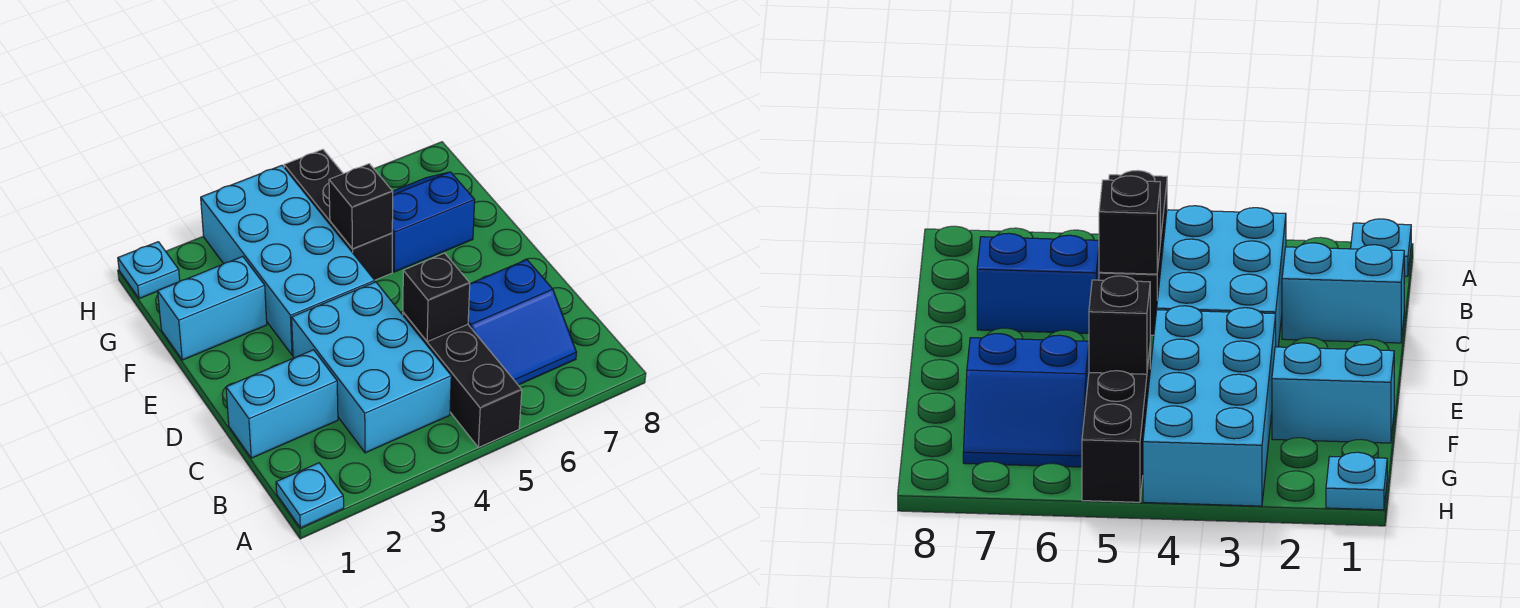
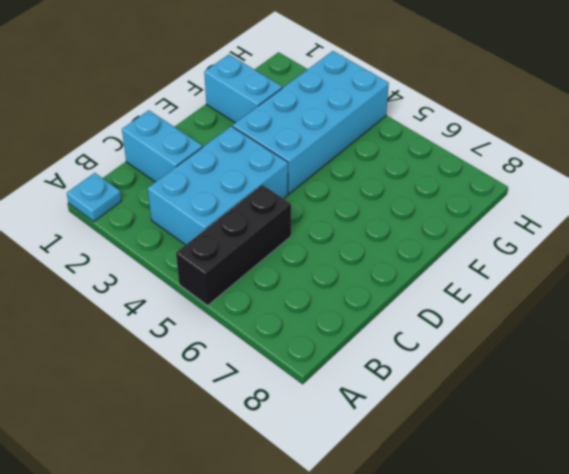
none -> blue slope B6:C7 level 1 top C
none -> black brick F5:H5 level 1
none -> blue slope F6:G7 level 1 top F

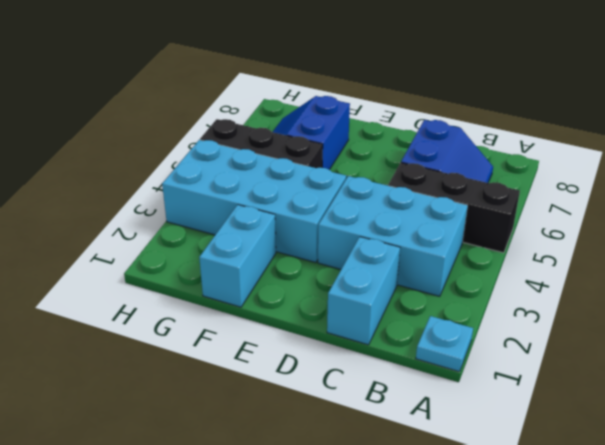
none -> cyan plate H1 level 1
none -> black brick C5 level 2
none -> black brick F5 level 2

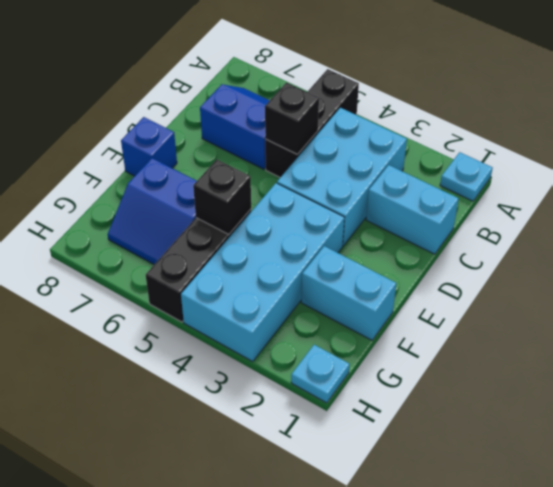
blue brick E8 level 1 -> none

